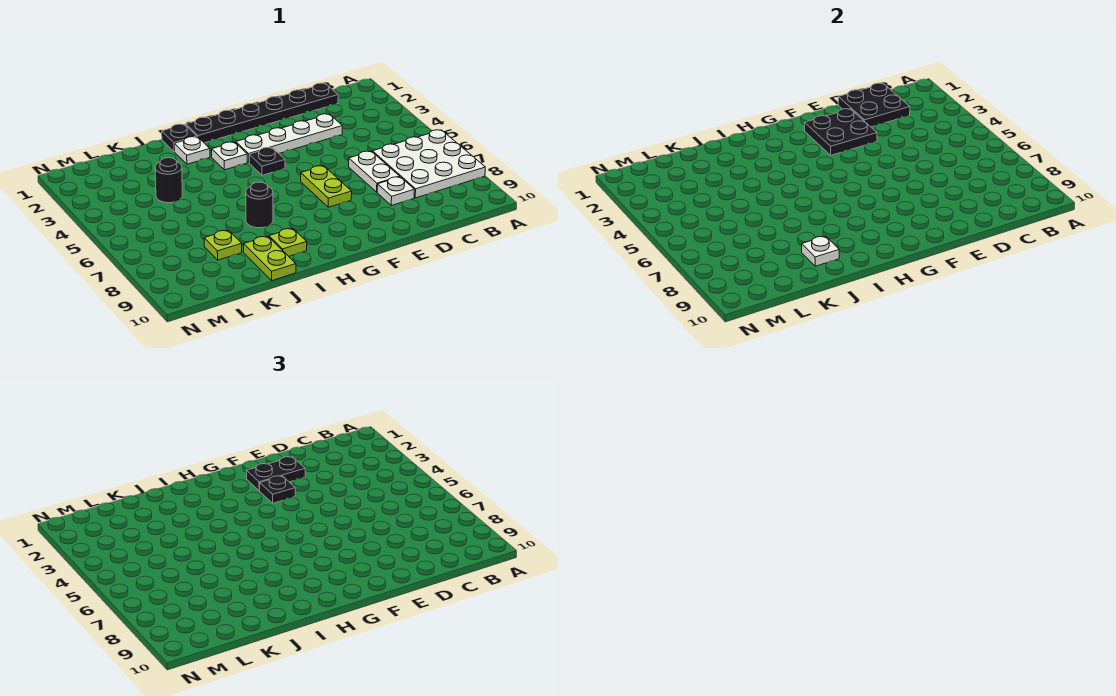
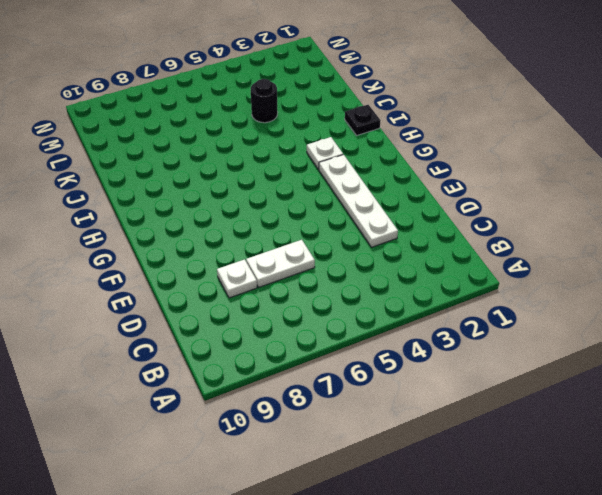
none -> white plate A6:C8 level 1
none -> black plate C1:H1 level 1
none -> lime plate F6:F7 level 1

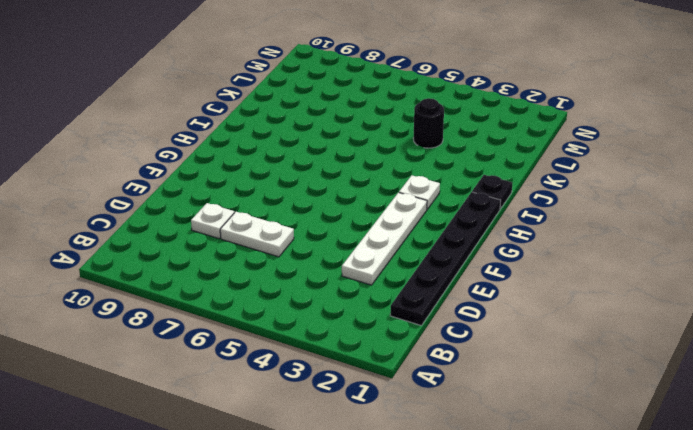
none -> white plate A6:C8 level 1
none -> lime plate F6:F7 level 1
none -> black plate G4 level 1

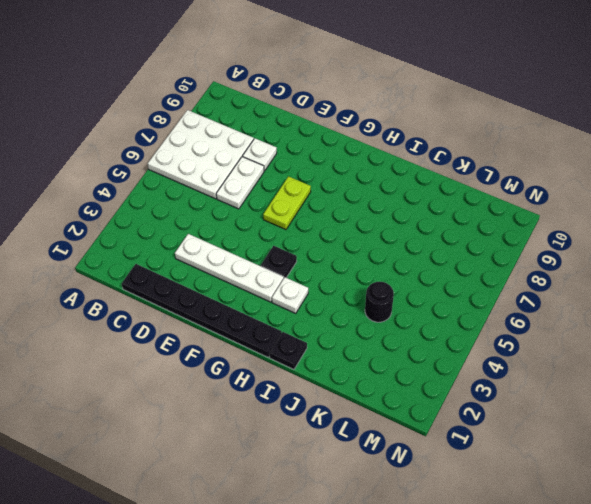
none -> white plate I2 level 1
none -> black round brick I7 level 1
none -> lime plate I9 level 1

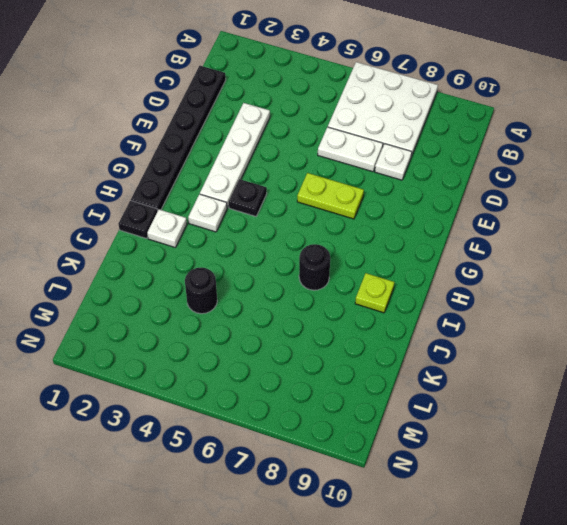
none -> lime plate J9:J10 level 1
none -> lime plate K8 level 1
none -> black plate C1:D2 level 2

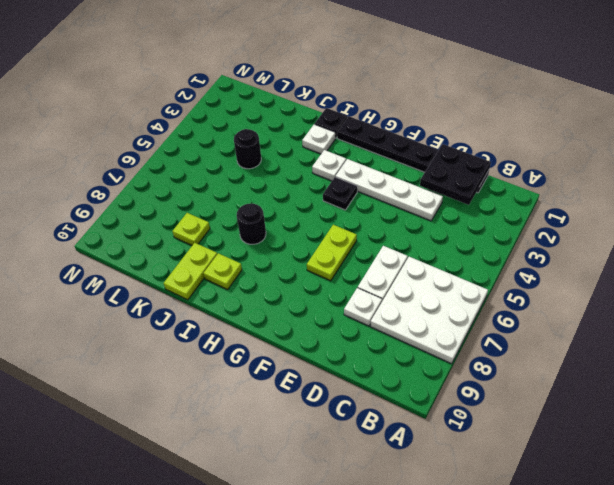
none -> black plate E2:F3 level 2
none -> white plate J9 level 2
none -> black plate E2:F2 level 3

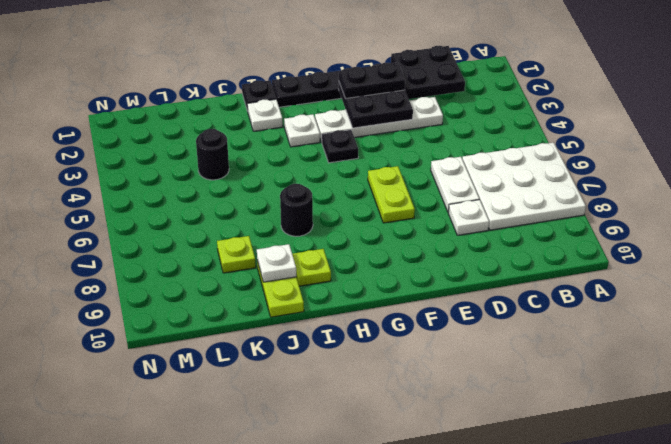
none -> black plate F3 level 3

